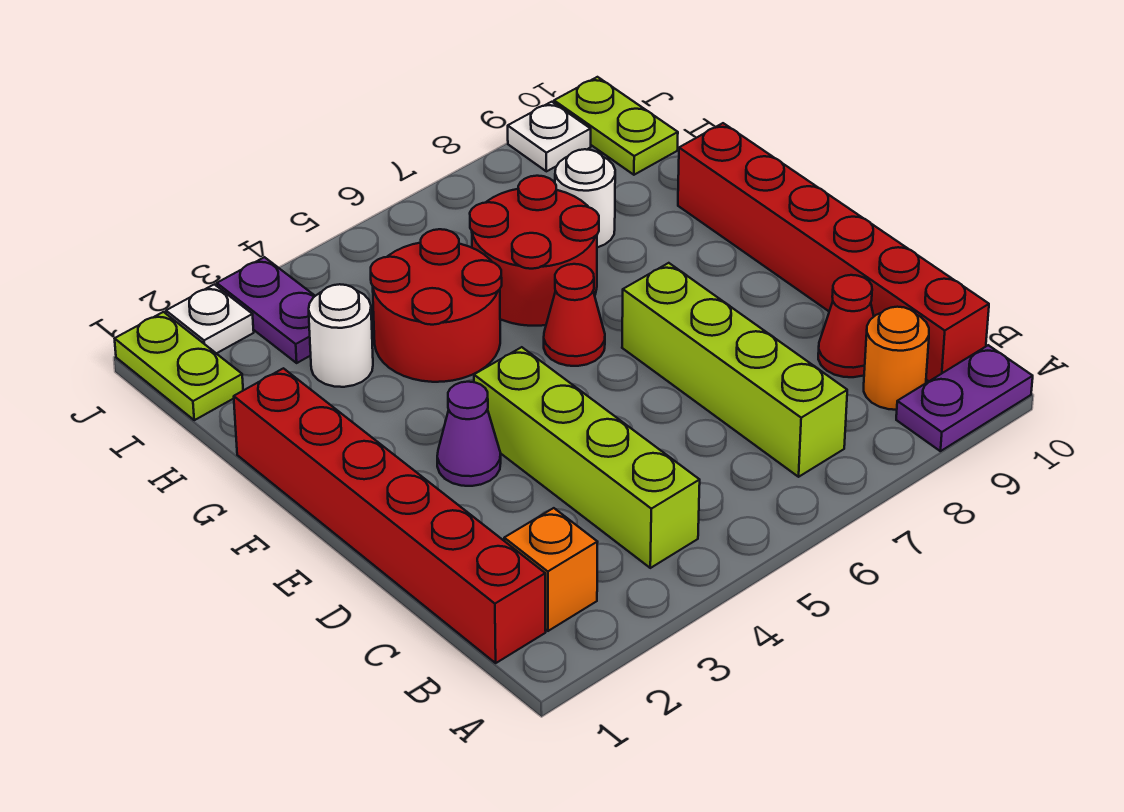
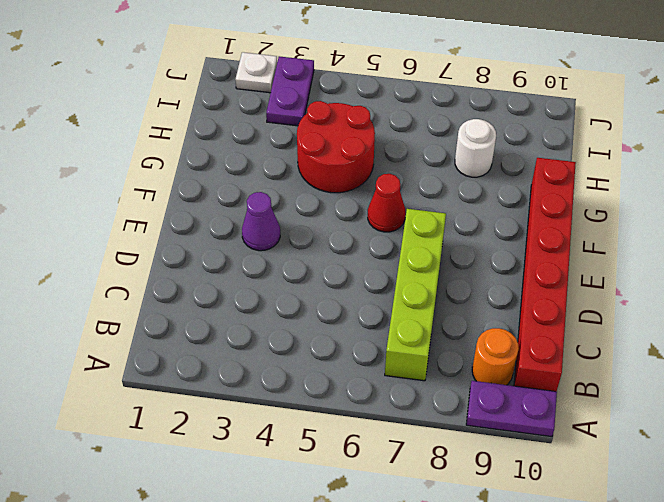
none -> red brick B1:G1 level 1
none -> orange brick B2 level 1
none -> lime brick B4:E4 level 1

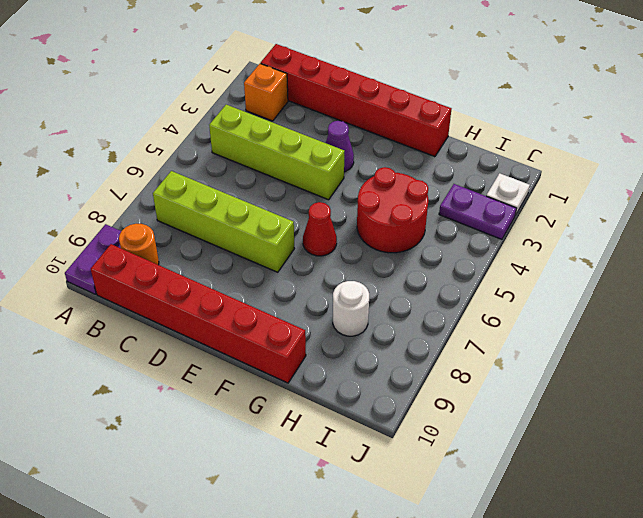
none -> red cone C9 level 1
none -> red round brick G6:H7 level 1
none -> white round brick H3 level 1

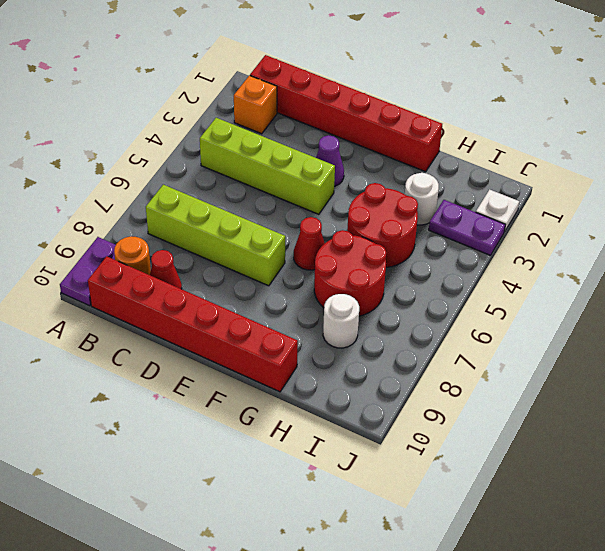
none -> lime plate I1:J1 level 1
none -> lime plate I10:J10 level 1
none -> white plate J9 level 1

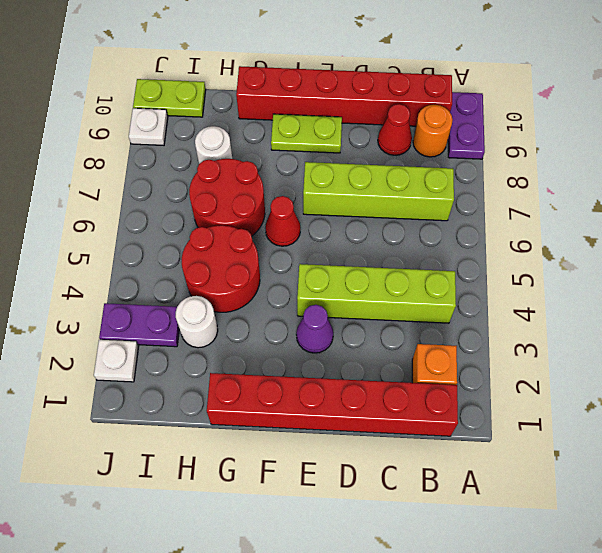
lime plate E9:F9 level 1 -> lime plate I1:J1 level 1

